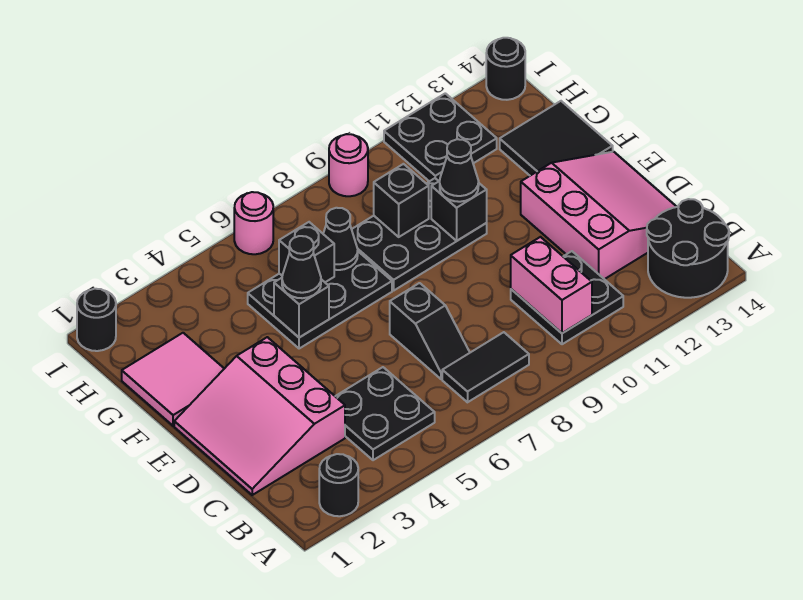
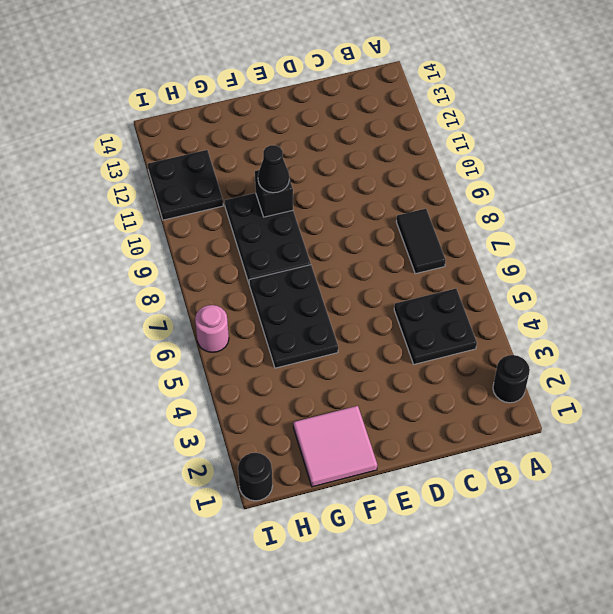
none -> black round brick A13:B14 level 1
none -> black plate B10:C11 level 1
none -> pink slope C1:E3 level 1 top 3

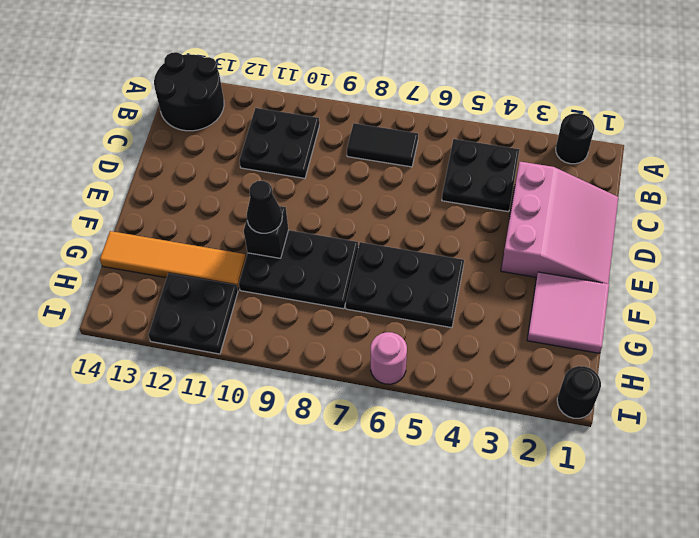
orange tile G11:G14 level 1 -> black tile F13:G14 level 1
none -> black slope C7:D7 level 1 top D
none -> pink slope C12:E14 level 1 top 12
none -> pink round brick I9 level 1

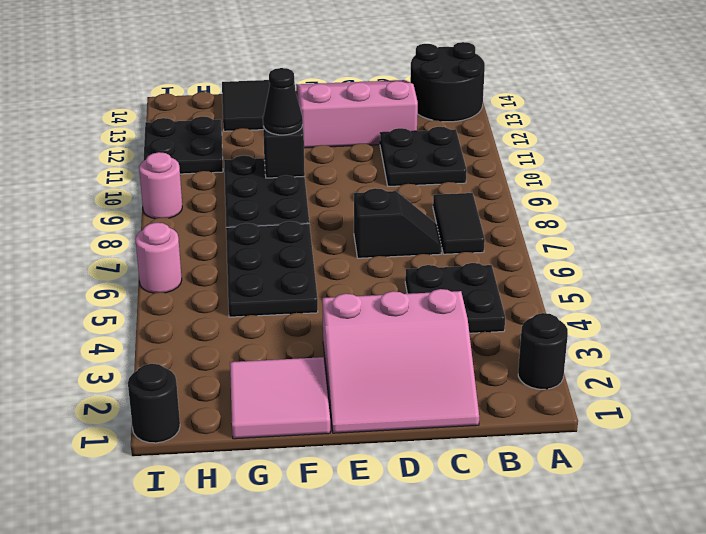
none -> black round brick I14 level 1
none -> pink brick B10:C10 level 2
none -> black brick F5 level 2

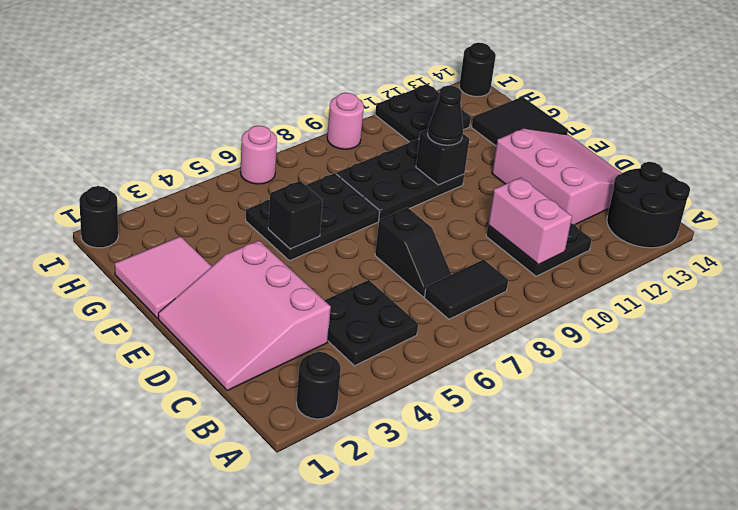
none -> black brick G6 level 2
none -> black cone G7 level 2
none -> black brick G9 level 2

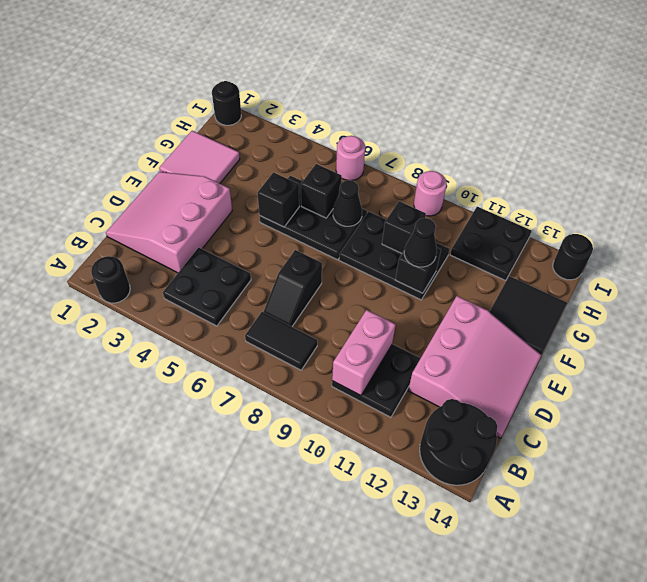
none -> black cone F5 level 3

